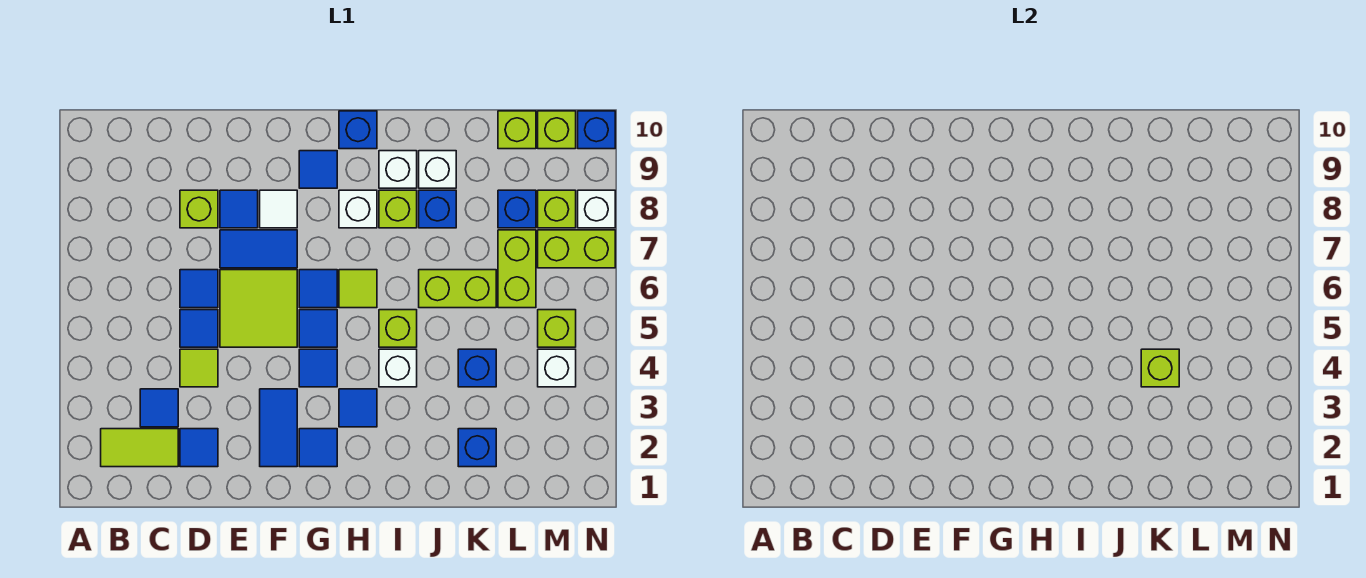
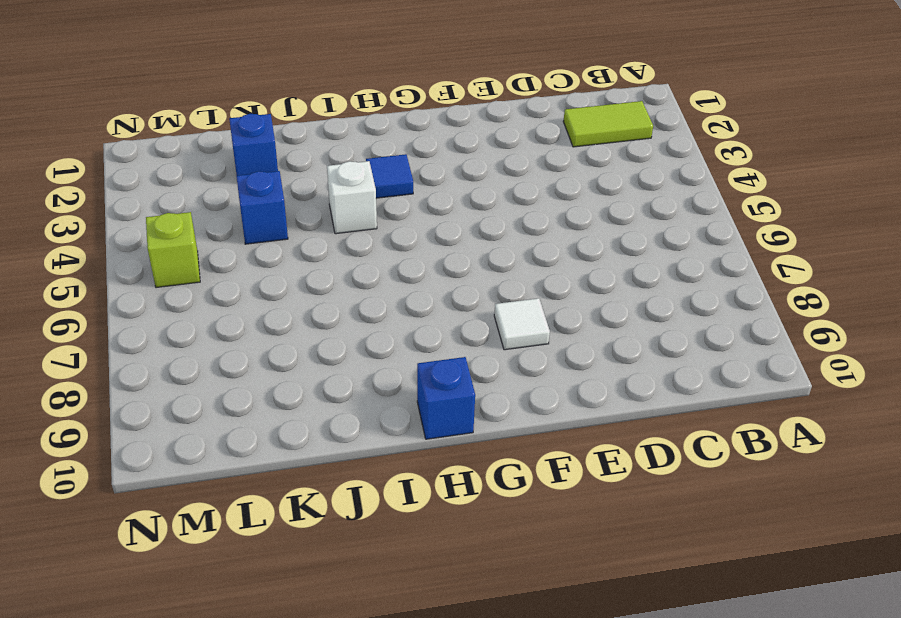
none -> blue tile C3 level 1
none -> blue tile D2 level 1
none -> lime tile D4 level 1
none -> blue tile D5 level 1

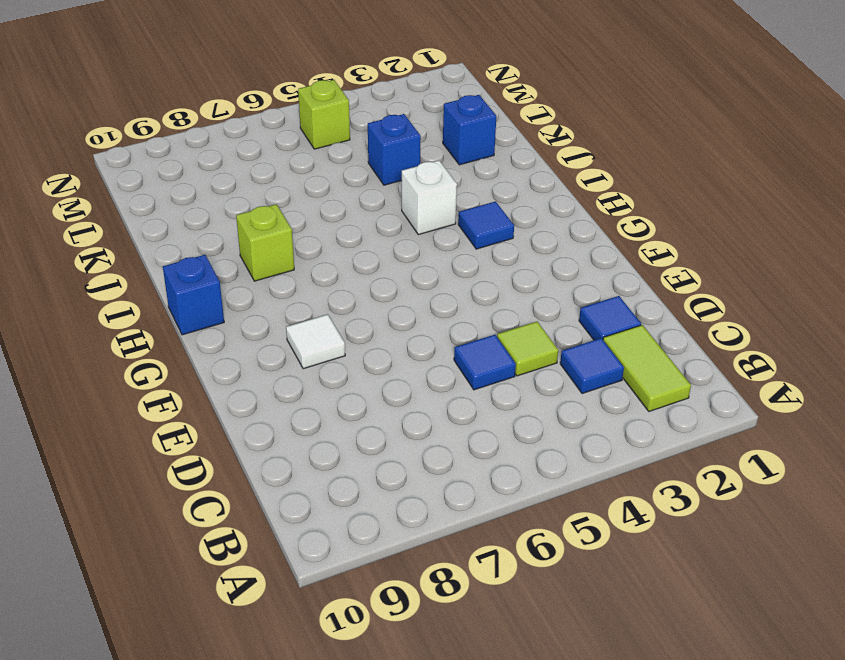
none -> blue tile D6 level 1
none -> lime brick D8 level 1
none -> lime tile E5:F6 level 1
none -> blue tile E7:F7 level 1

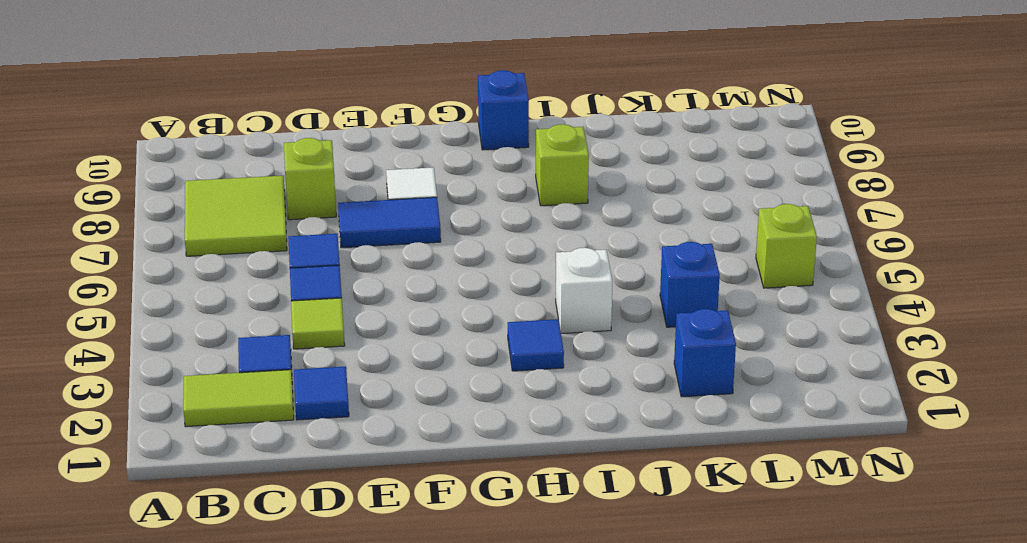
lime tile B7:C8 level 1 -> lime tile E5:F6 level 1
none -> blue tile E8 level 1
none -> blue tile F2:F3 level 1
none -> blue tile G2 level 1
none -> blue tile G4 level 1

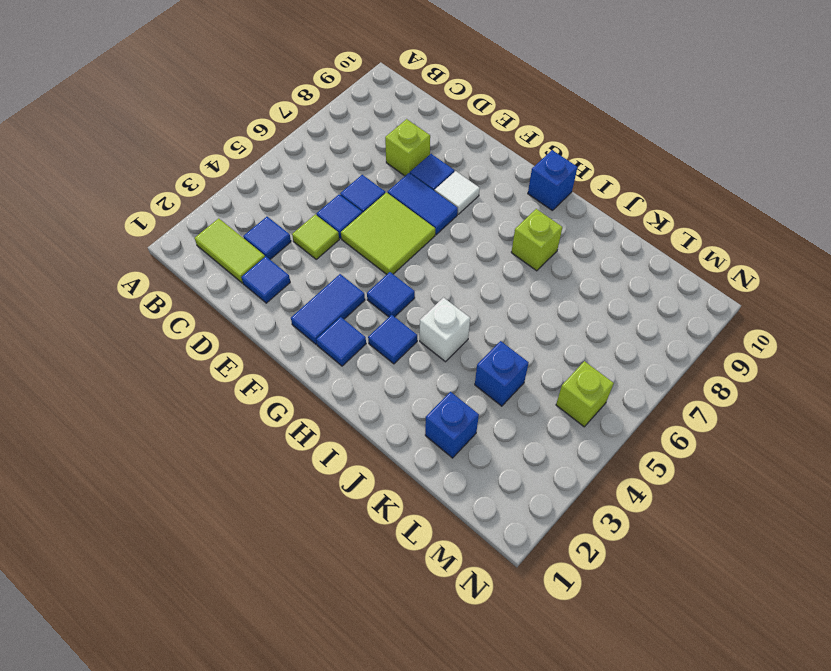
none -> blue tile G5 level 1
none -> blue tile G6 level 1
none -> blue tile G9 level 1
none -> lime tile H6 level 1

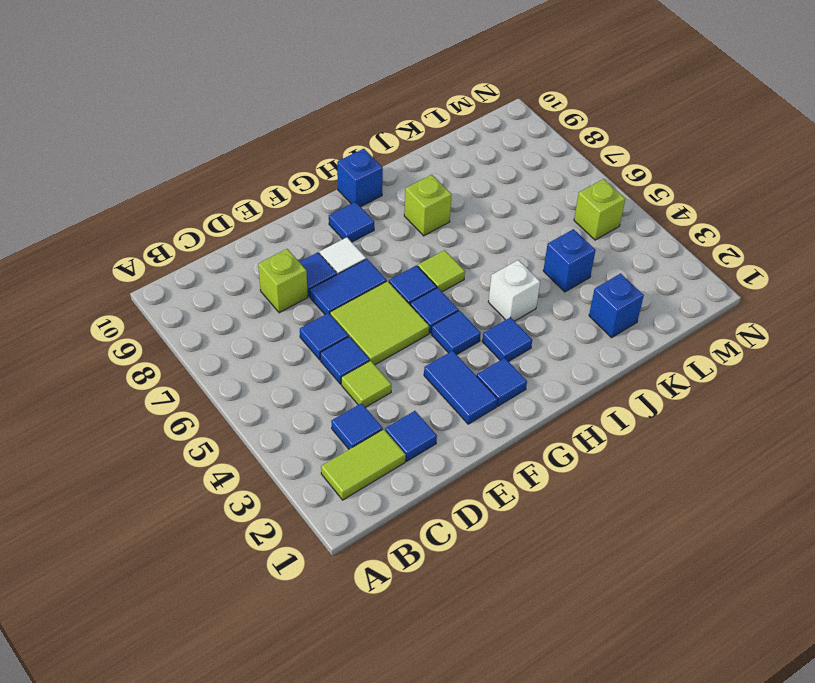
none -> white brick H8 level 1
none -> lime brick I5 level 1
none -> white brick I9 level 1
none -> lime brick J6:K6 level 1

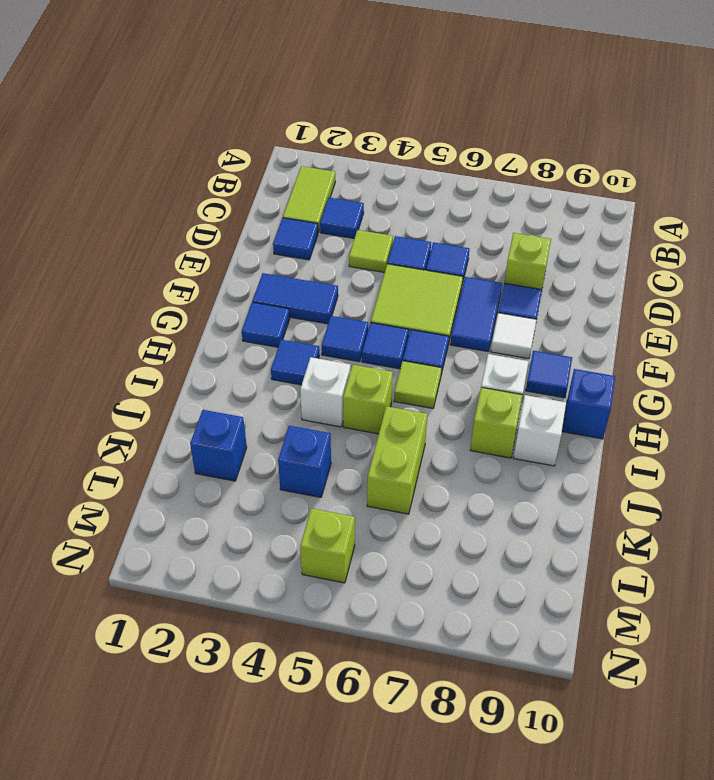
none -> blue brick J8 level 1
none -> white brick J9 level 1
none -> lime brick L6:L7 level 1
none -> blue brick L8 level 1

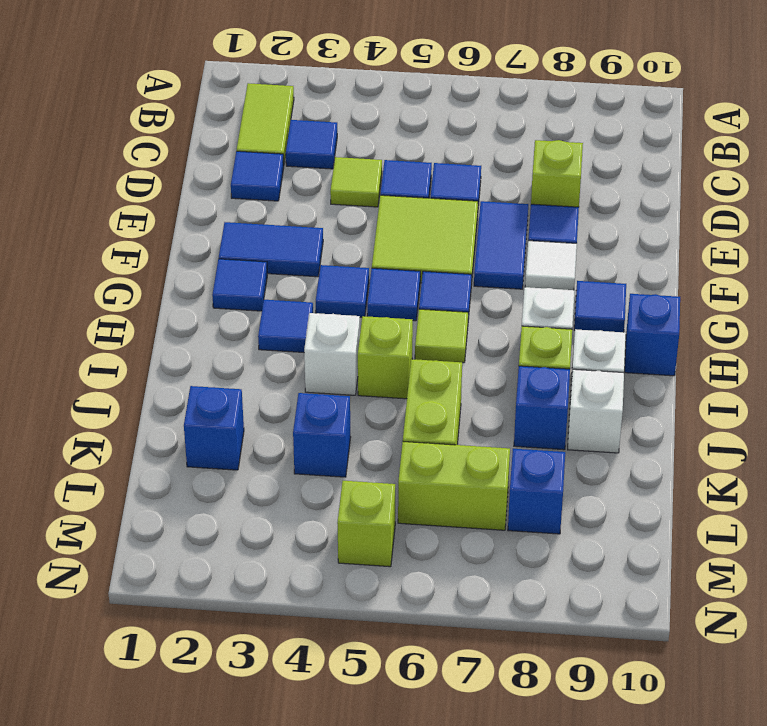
none -> lime brick L10 level 1
none -> white brick M4 level 1
none -> lime brick M7:N7 level 1
none -> lime brick M8 level 1

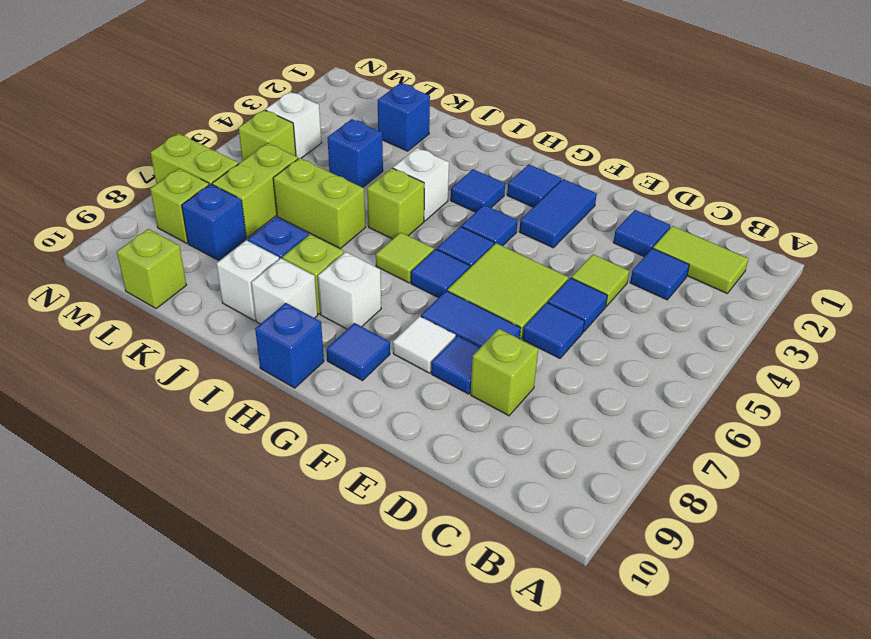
none -> lime brick M10 level 1
none -> white brick N8 level 1
none -> blue brick N10 level 1
none -> lime brick K4 level 2

